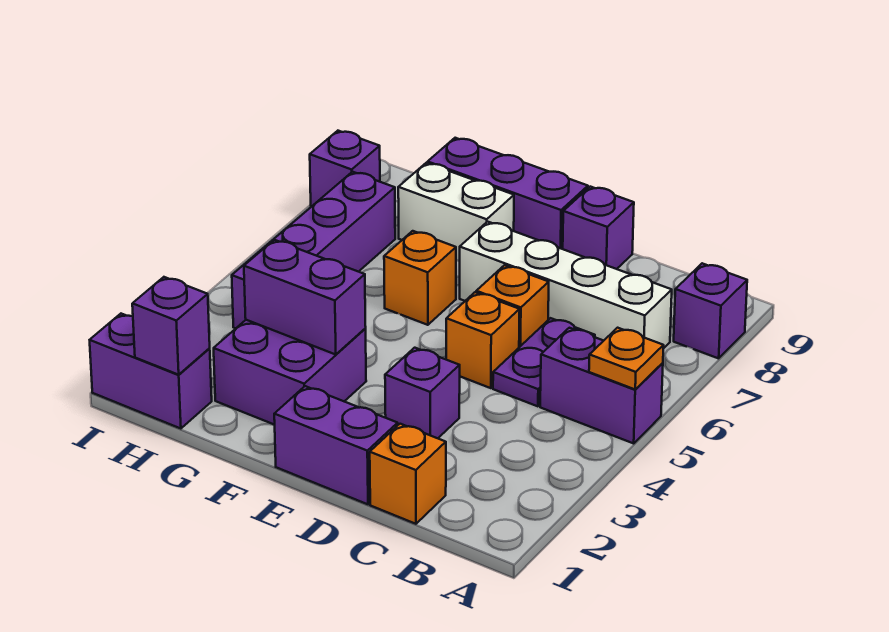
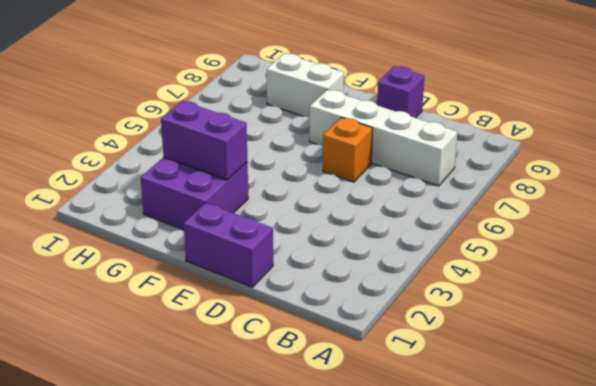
none -> purple brick A5:B5 level 1
none -> purple brick A8 level 1
none -> orange brick C1 level 1

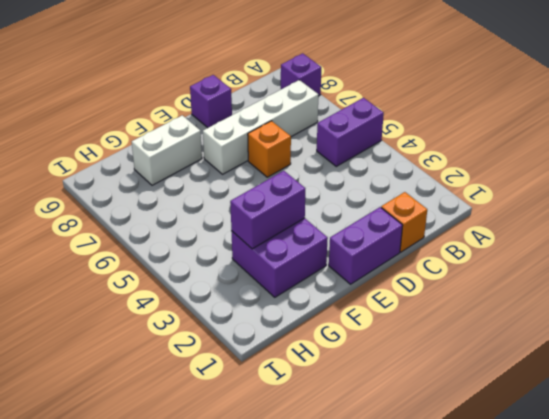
none -> purple plate C5:C6 level 1
none -> purple brick D3 level 1
none -> orange brick D5 level 1

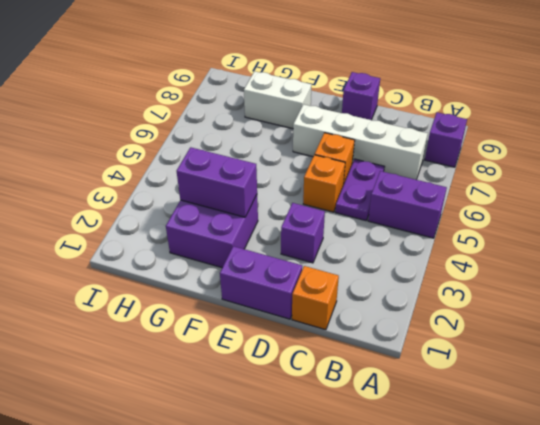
none -> purple brick E9:G9 level 1
none -> orange brick F6 level 1
none -> purple brick H1:I1 level 1

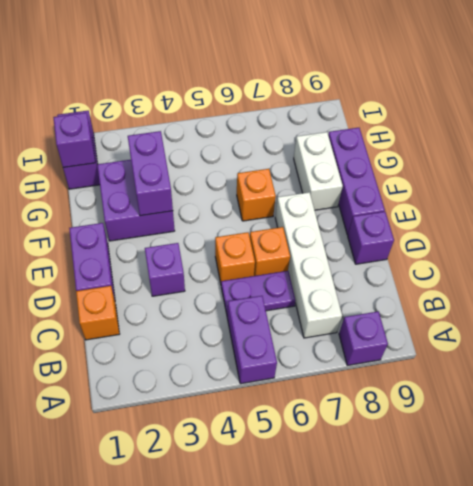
none -> purple brick H4:H7 level 1
none -> purple brick I8 level 1
none -> orange plate A5 level 2

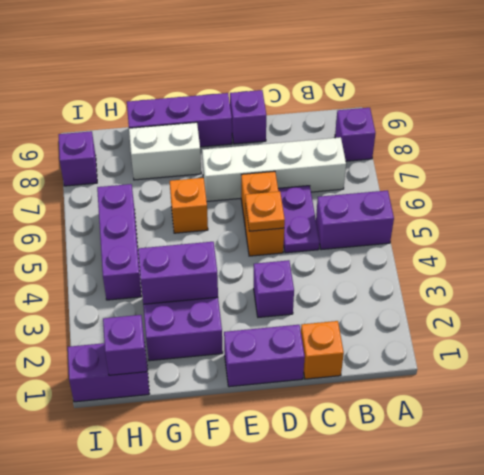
orange plate D5 level 2 -> orange plate A5 level 2
purple brick H4:H6 level 1 -> purple brick H4:H7 level 1

